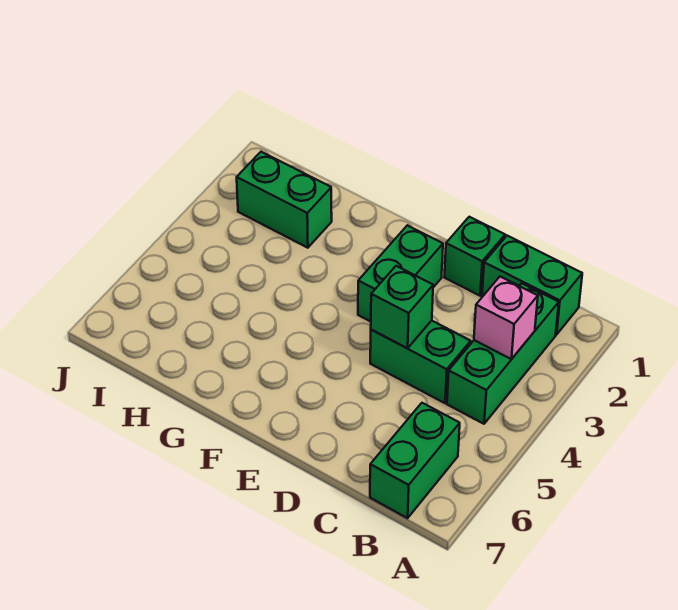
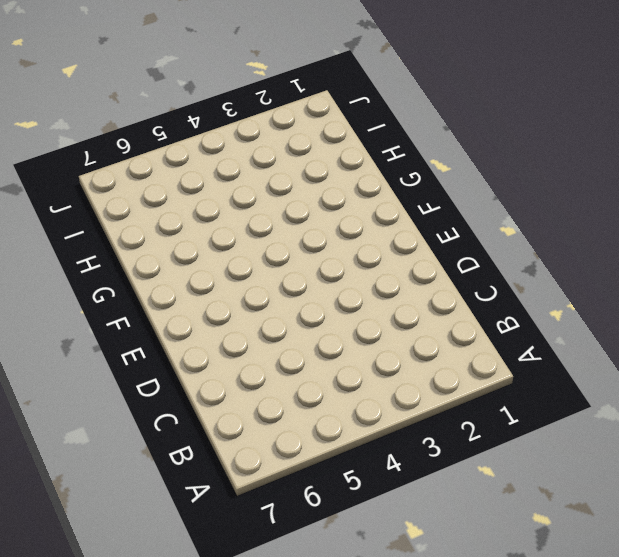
none -> green brick B1:C1 level 1
none -> green brick B2:B4 level 1

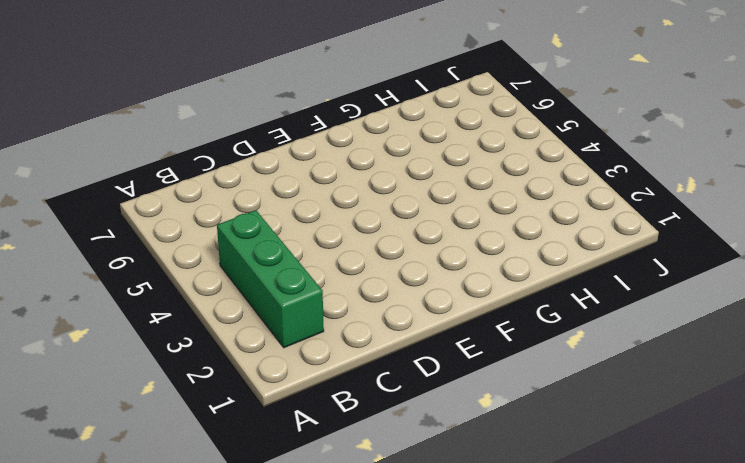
none -> green brick B1:C1 level 1
none -> green brick B6:B7 level 1

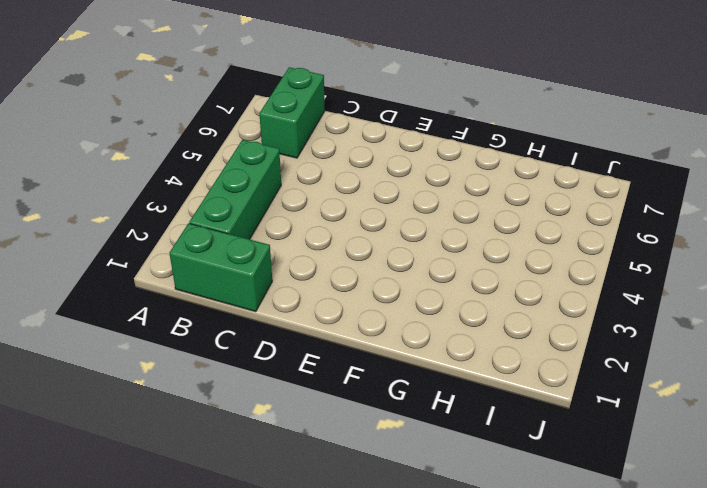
none -> green brick C4:D4 level 1
none -> green brick D1 level 1

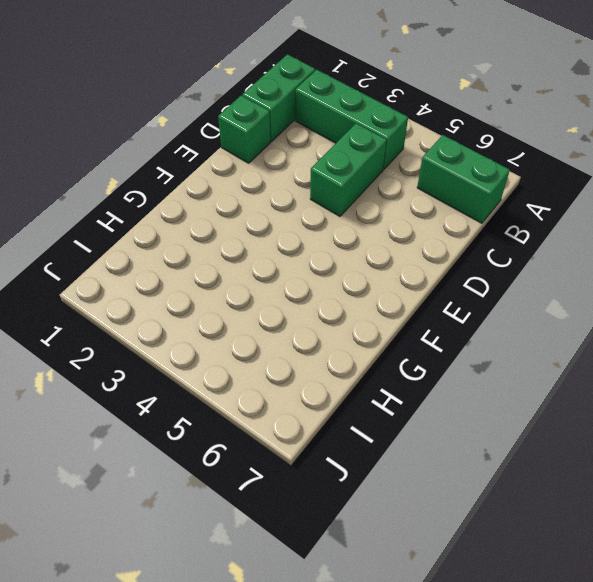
none -> green brick E2:E3 level 1
none -> green brick H2:I2 level 1

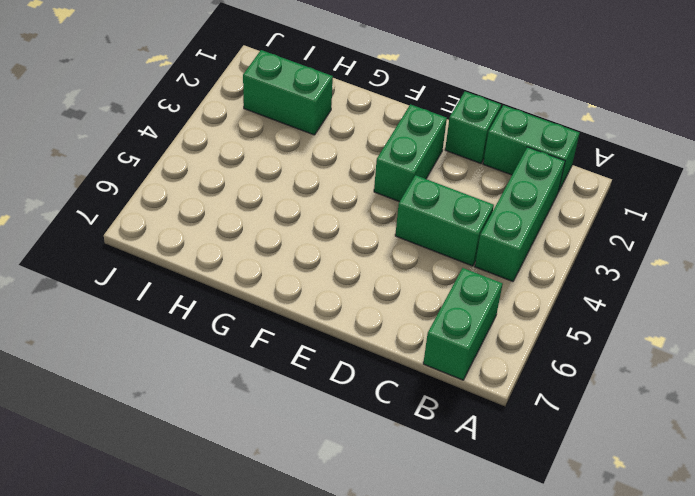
none -> pink brick B3 level 2
none -> green brick D4 level 2

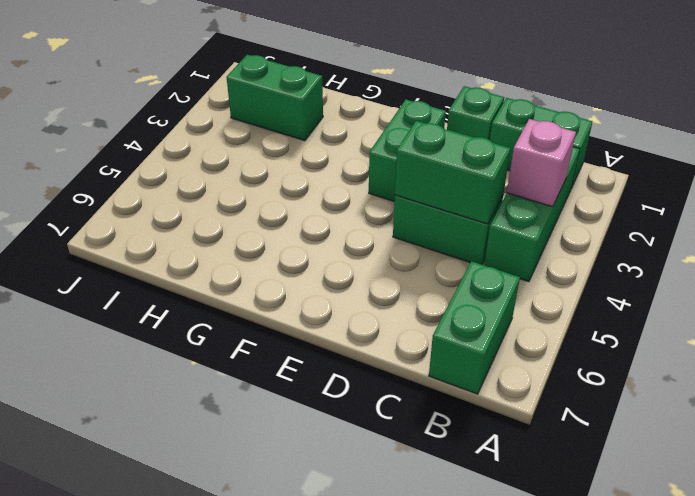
green brick C4:D4 level 2 -> green brick D4 level 2

